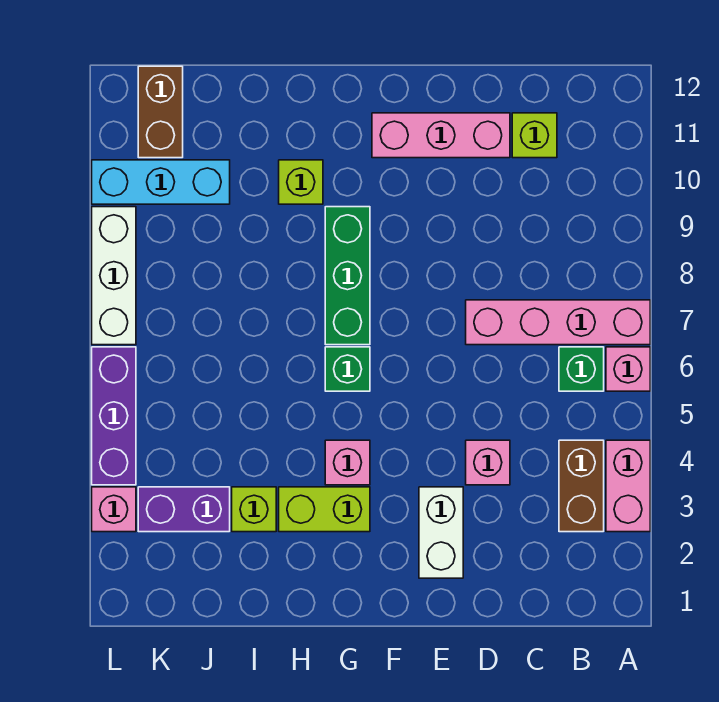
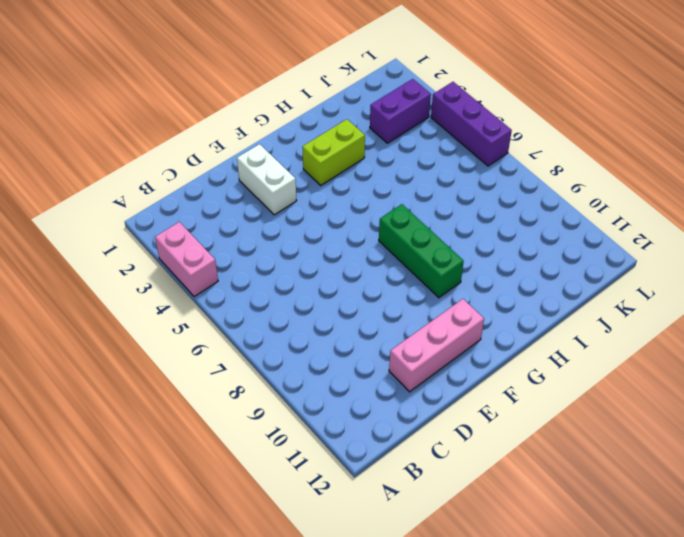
none -> pink brick A6 level 1
none -> pink brick A7:D7 level 1
none -> brown brick B3:B4 level 1

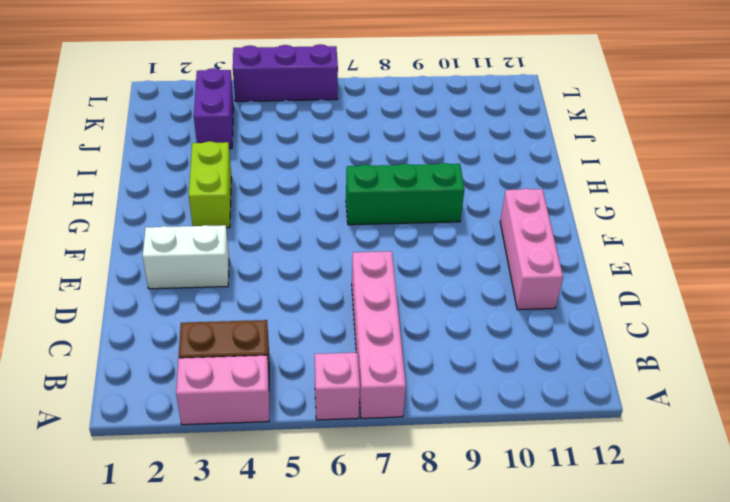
none -> green brick B6 level 1
none -> lime brick C11 level 1
none -> pink brick D4 level 1

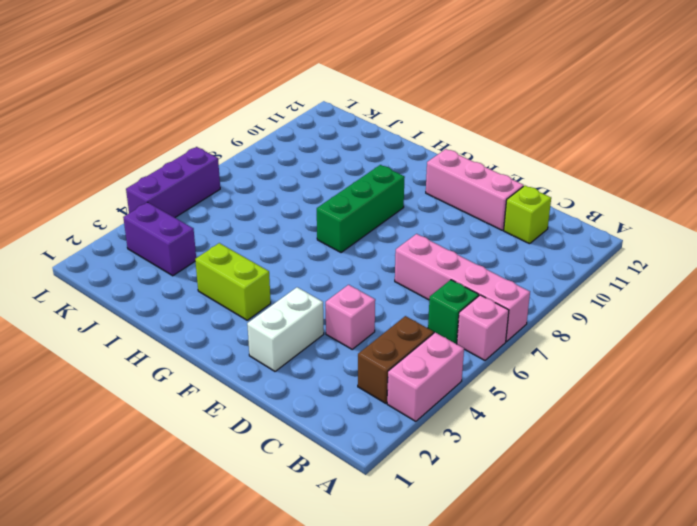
none -> pink brick G4 level 1
none -> green brick G6 level 1
none -> lime brick H10 level 1

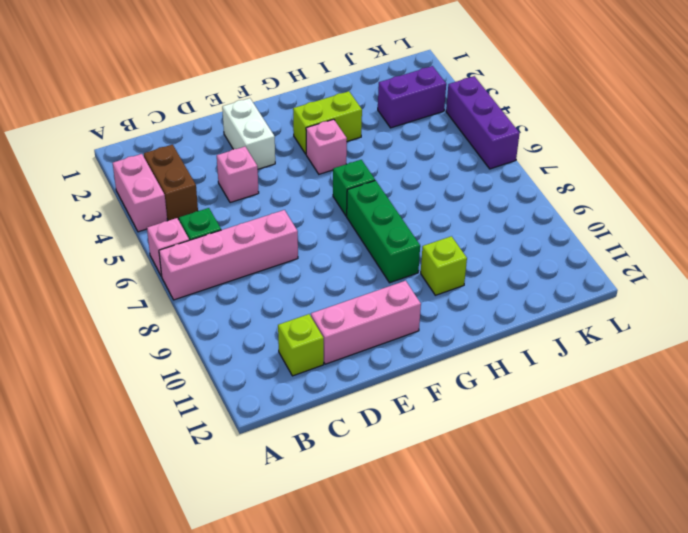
none -> lime brick I3 level 1
none -> cyan brick J10:L10 level 1
none -> brown brick K11:K12 level 1

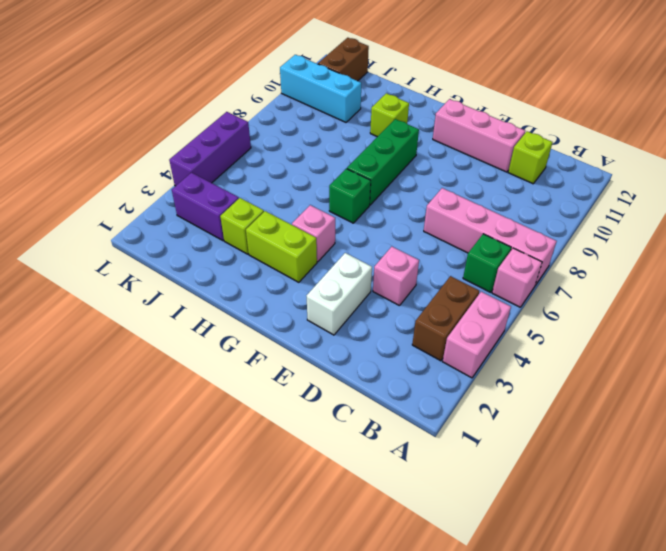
none -> pink brick L3 level 1
none -> white brick L7:L9 level 1

